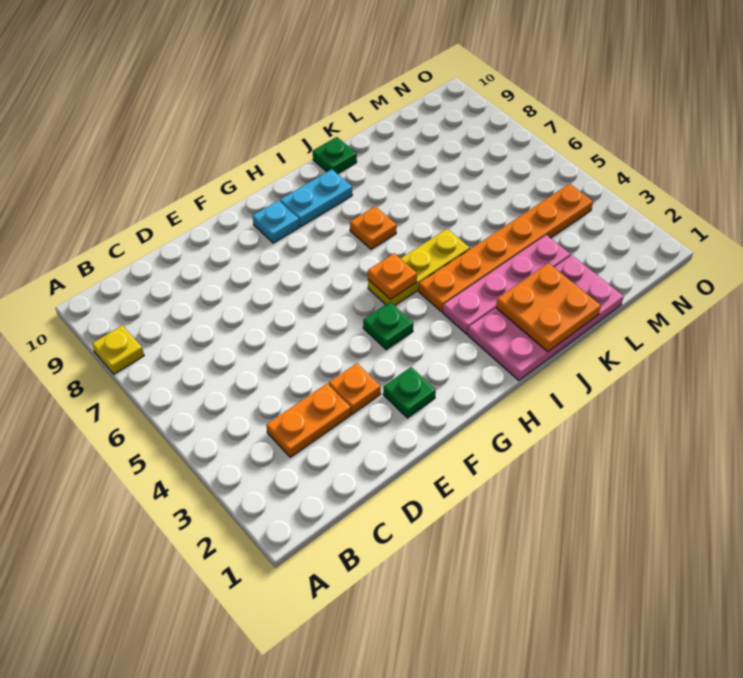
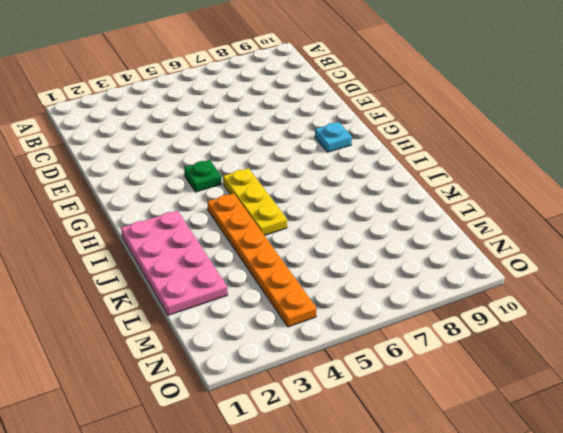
none -> yellow plate A8 level 1
none -> orange plate C3:D3 level 1
none -> orange plate E3 level 1

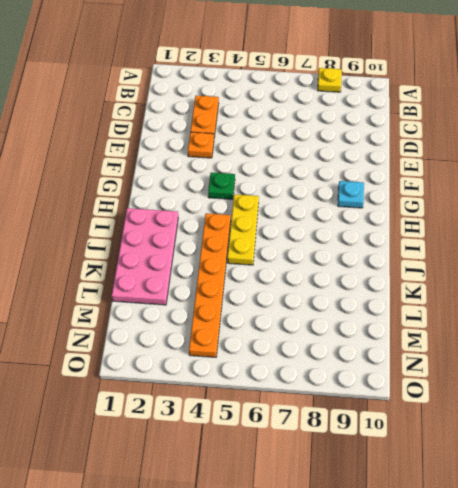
none -> green plate F2 level 1
none -> cyan plate H9:I9 level 1
none -> pink plate I3:L3 level 1

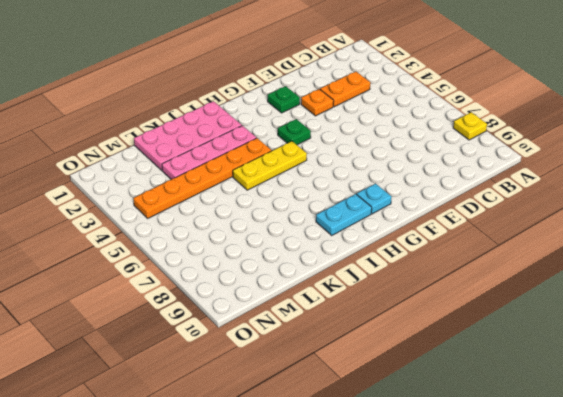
none -> orange plate I7 level 1
none -> green plate J10 level 1
none -> orange plate H5 level 2

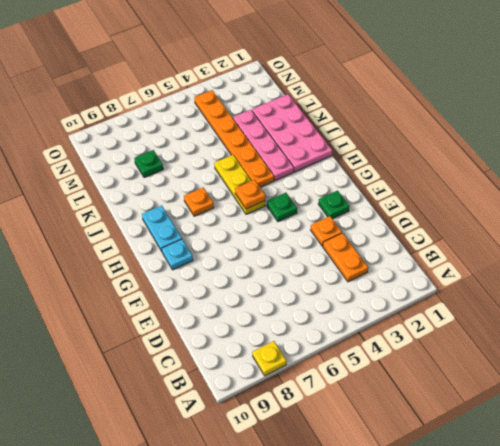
green plate L8 level 1 -> green plate J10 level 1
none -> orange plate J1:K2 level 2

